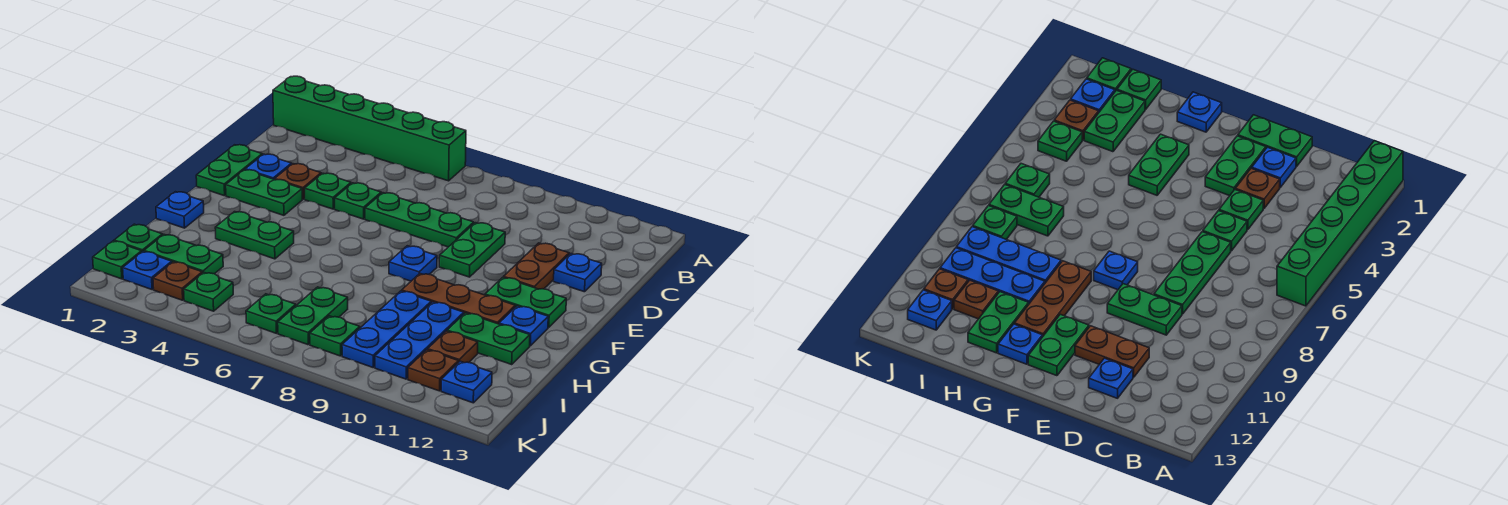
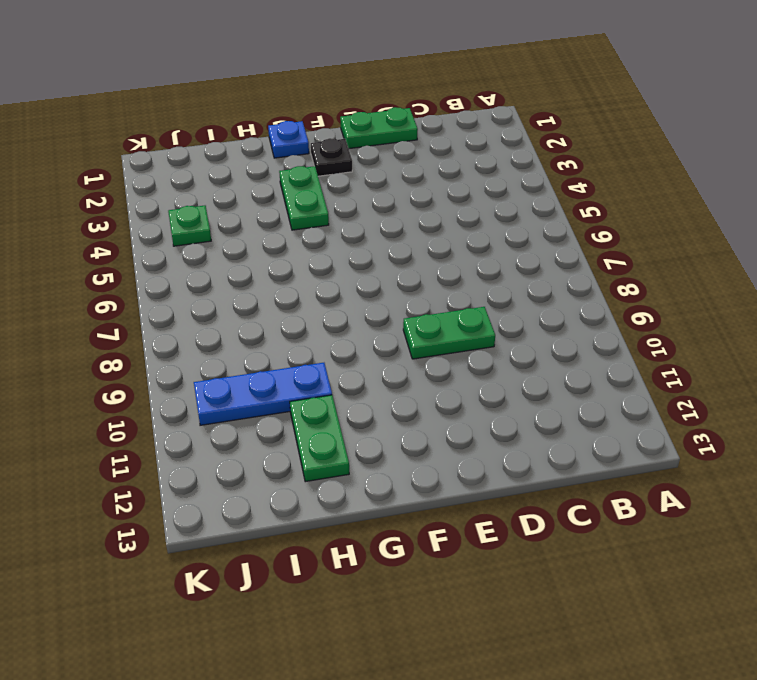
black plate F2 level 1 -> none
none -> green brick A1:A6 level 1
none -> blue plate D2 level 1
none -> brown plate D3 level 1
none -> green plate D4 level 1

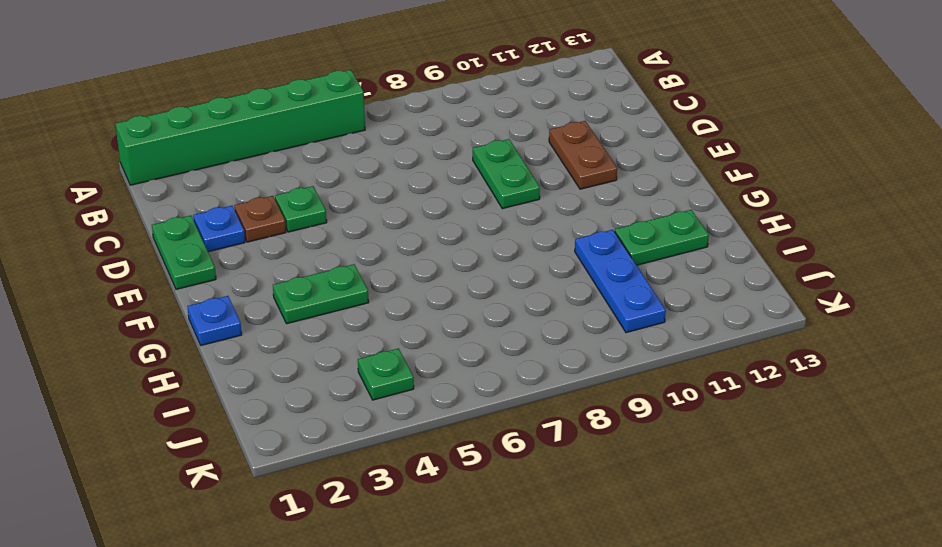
none -> green plate D5 level 1
none -> green plate D6:D8 level 1
none -> blue plate D12 level 1
none -> green plate E2:E3 level 1

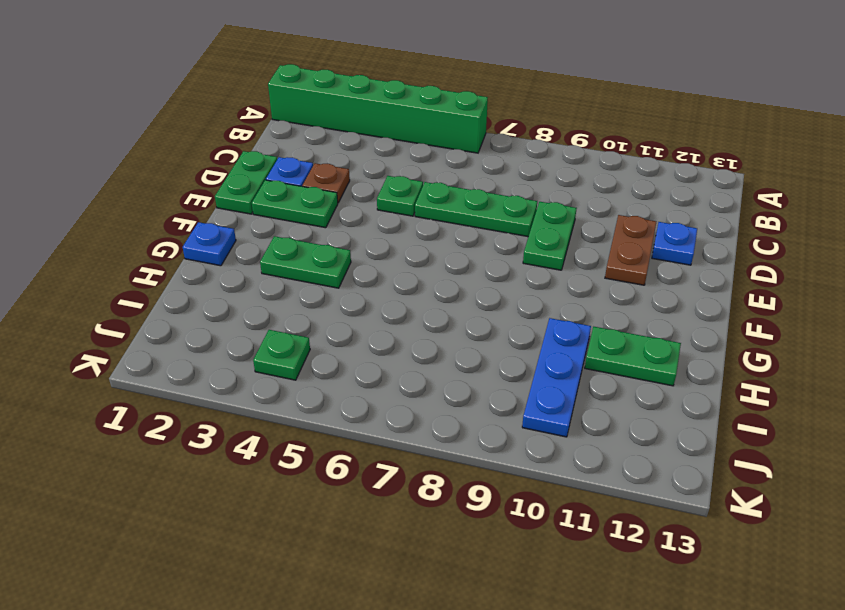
none -> green plate D4 level 1
none -> blue plate F8 level 1
none -> green plate F11:F12 level 1
none -> brown plate G9:G11 level 1

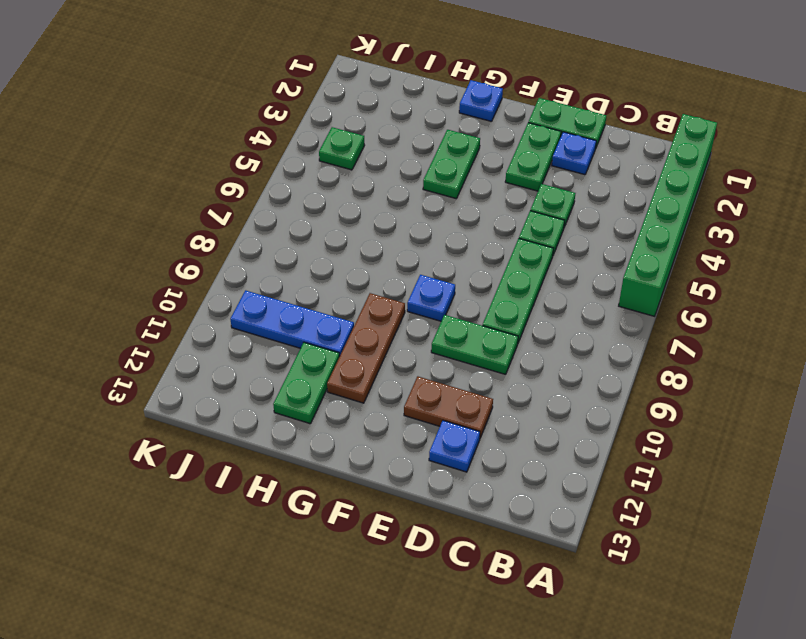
none -> brown plate D3 level 1
none -> green plate F11:F12 level 1
none -> blue plate G12 level 1
none -> blue plate H9:J9 level 1

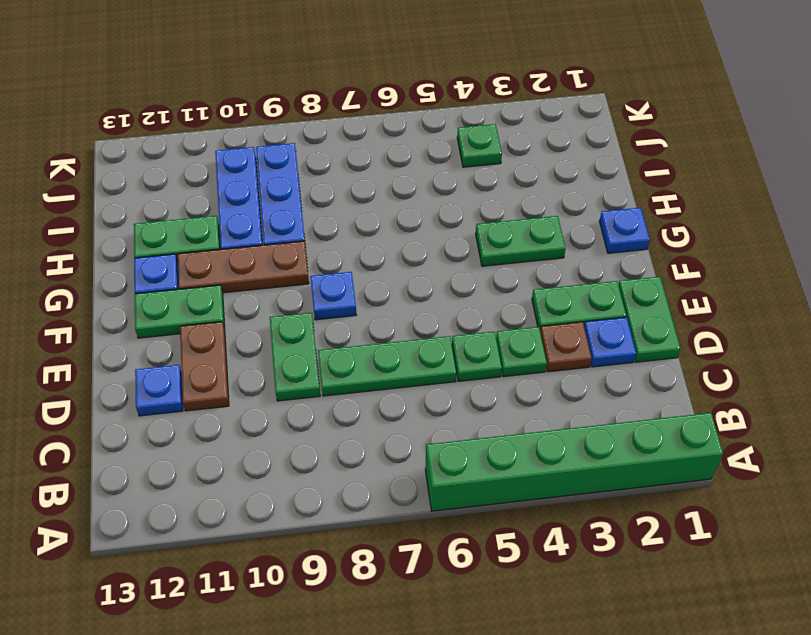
none -> green plate I1 level 1
none -> green plate I2:I3 level 1
none -> green plate I7:J7 level 1
none -> brown plate I11 level 1

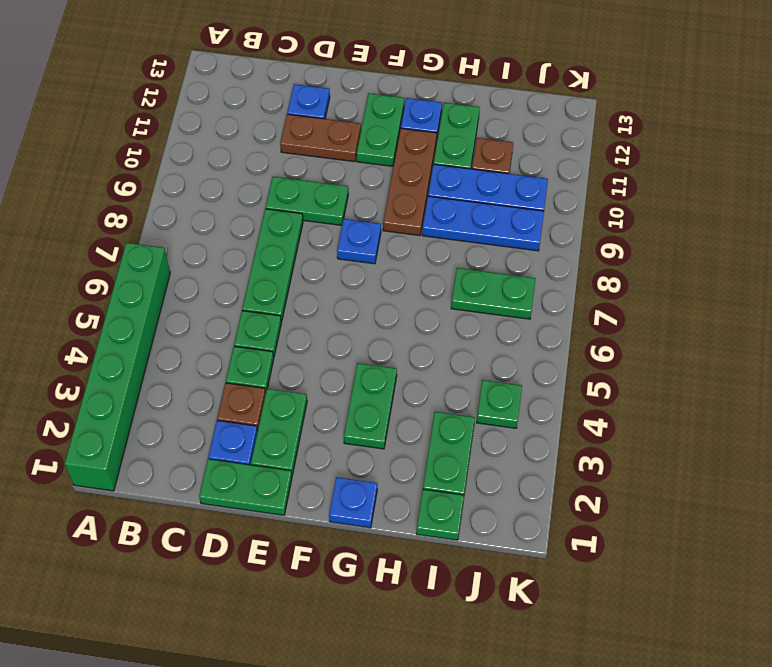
none -> green plate J1 level 1
none -> blue plate J2 level 1
none -> brown plate J3 level 1
none -> green plate J6 level 1

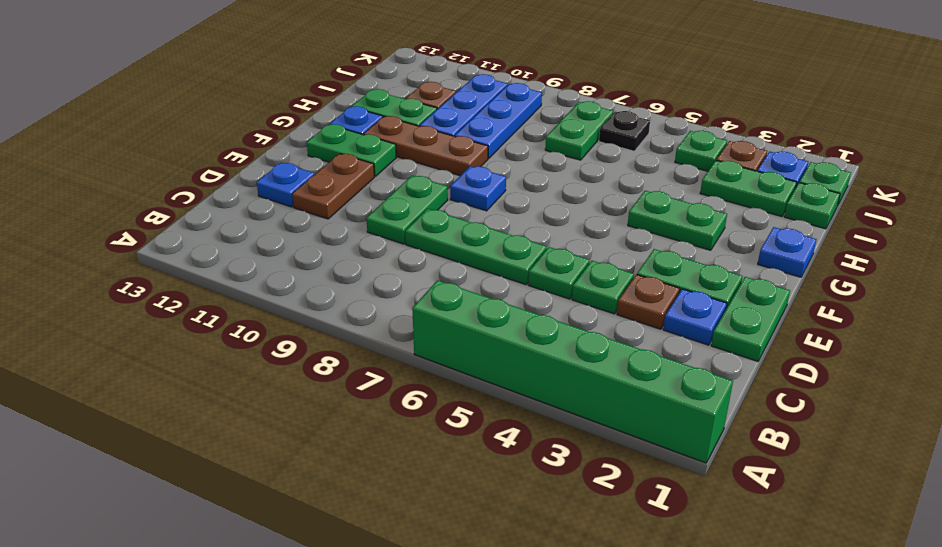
black plate J6 level 1 -> green plate J6 level 1
none -> green plate J8 level 1
none -> brown plate J11 level 1
none -> blue plate J12 level 1

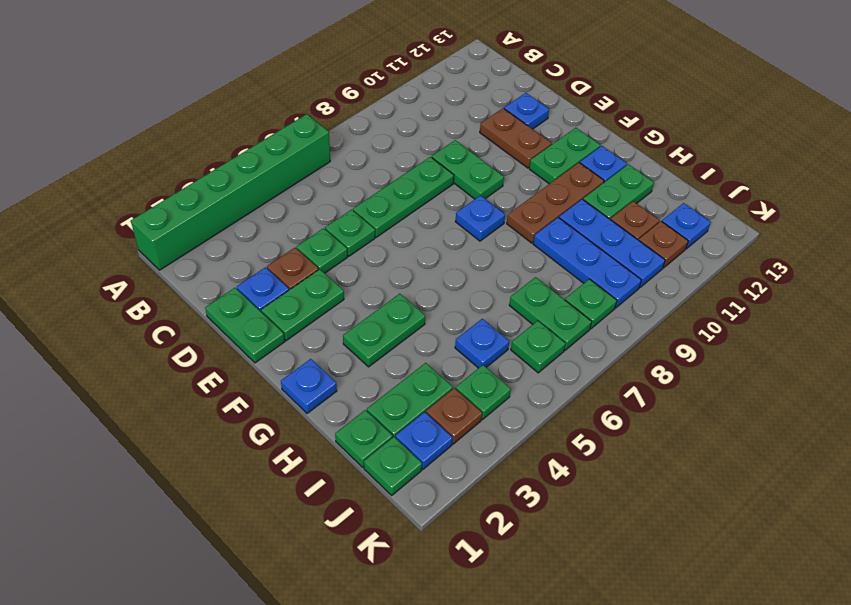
blue plate I5 level 1 -> none

